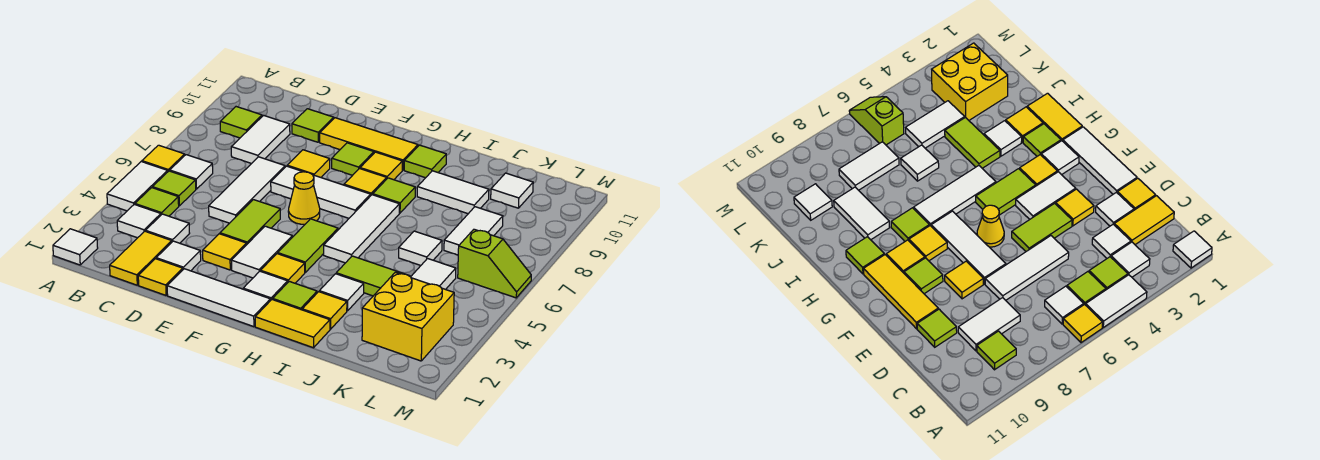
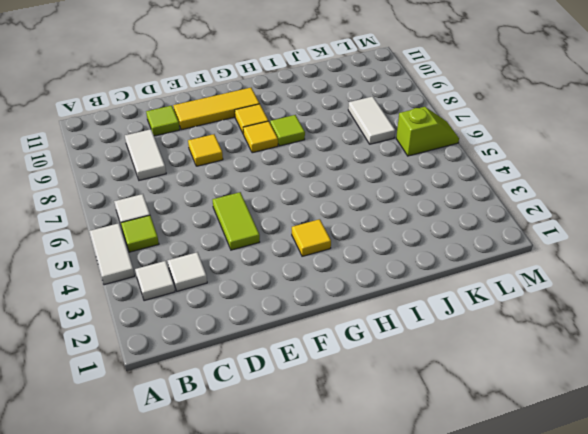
none -> white tile A1 level 1
none -> yellow tile A6 level 1
none -> lime tile B4 level 1
none -> lime tile B9 level 1

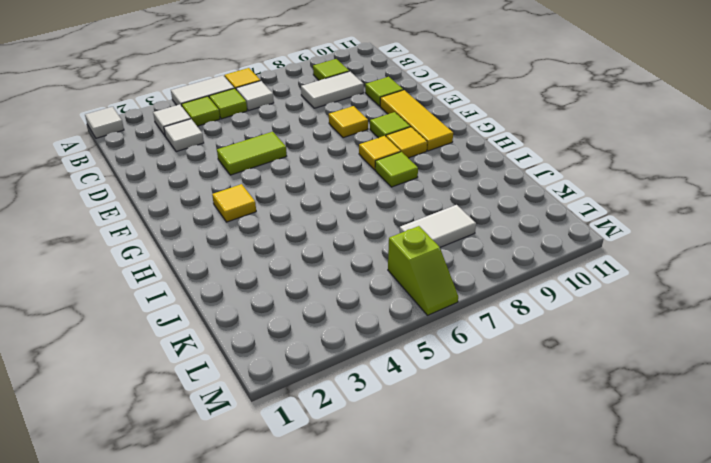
none -> yellow tile C1:C2 level 1
none -> yellow tile D1 level 1
none -> white tile D2 level 1
none -> white tile D5:D7 level 1

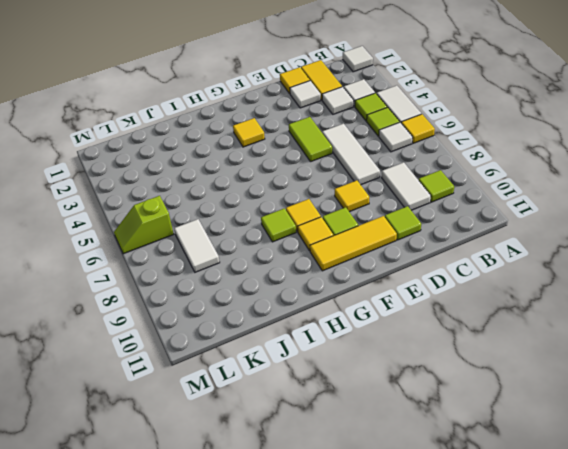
none -> white tile E1:G1 level 1
none -> yellow tile E3 level 1
none -> white tile E7:G7 level 1
none -> white tile F3:F4 level 1

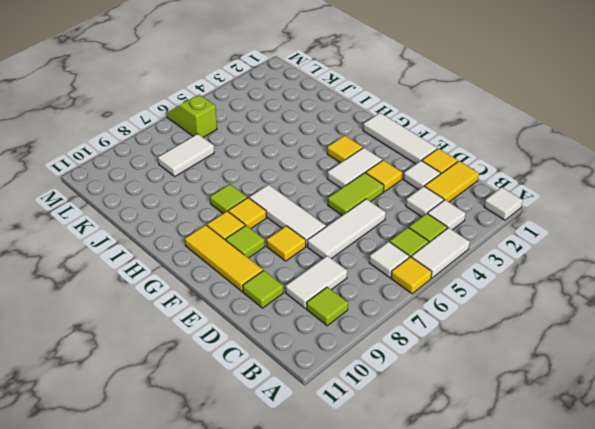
none -> yellow cone F6 level 1
none -> white tile G2 level 1
none -> lime tile G4:G5 level 1
none -> yellow tile H1:I1 level 1

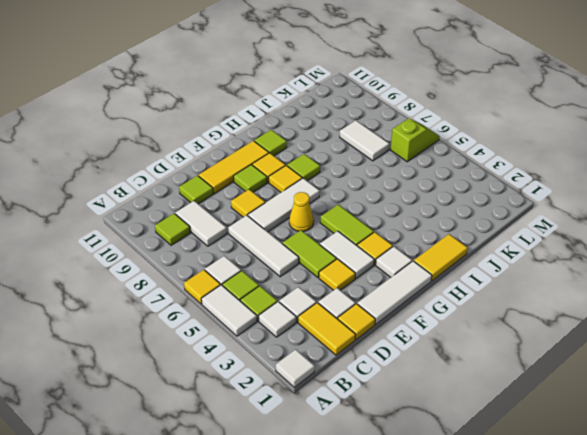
none -> lime tile H2 level 1
none -> white tile H5:H7 level 1
none -> yellow tile I2 level 1
none -> white tile I3 level 1

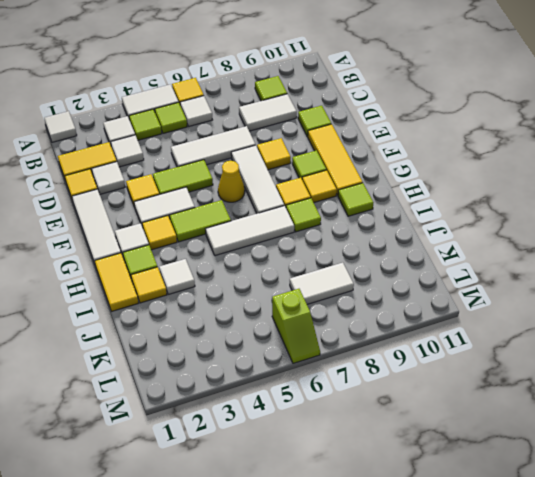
none -> lime tile I4:J4 level 1
none -> white tile I9:J9 level 1
none -> white tile J6 level 1
none -> yellow brick K2:L3 level 1

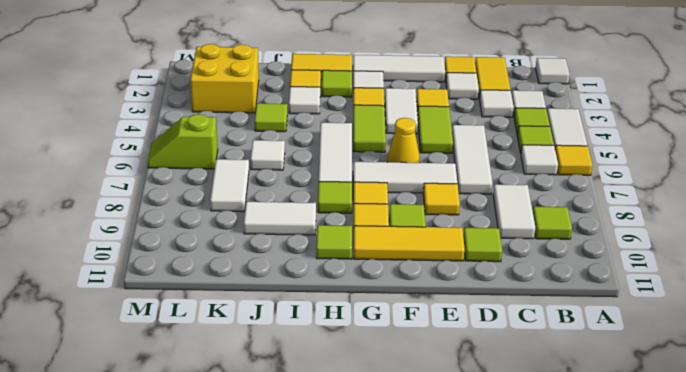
lime tile J4 level 1 -> lime tile I4:J4 level 1
none -> white tile K4:K5 level 1
none -> white tile K10 level 1

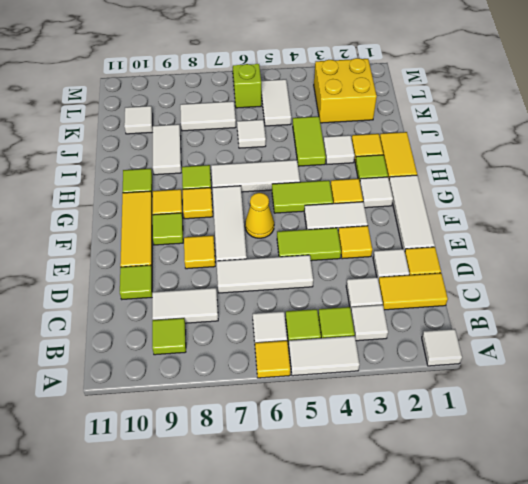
white tile K5:L5 level 1 -> white tile K4:K5 level 1

